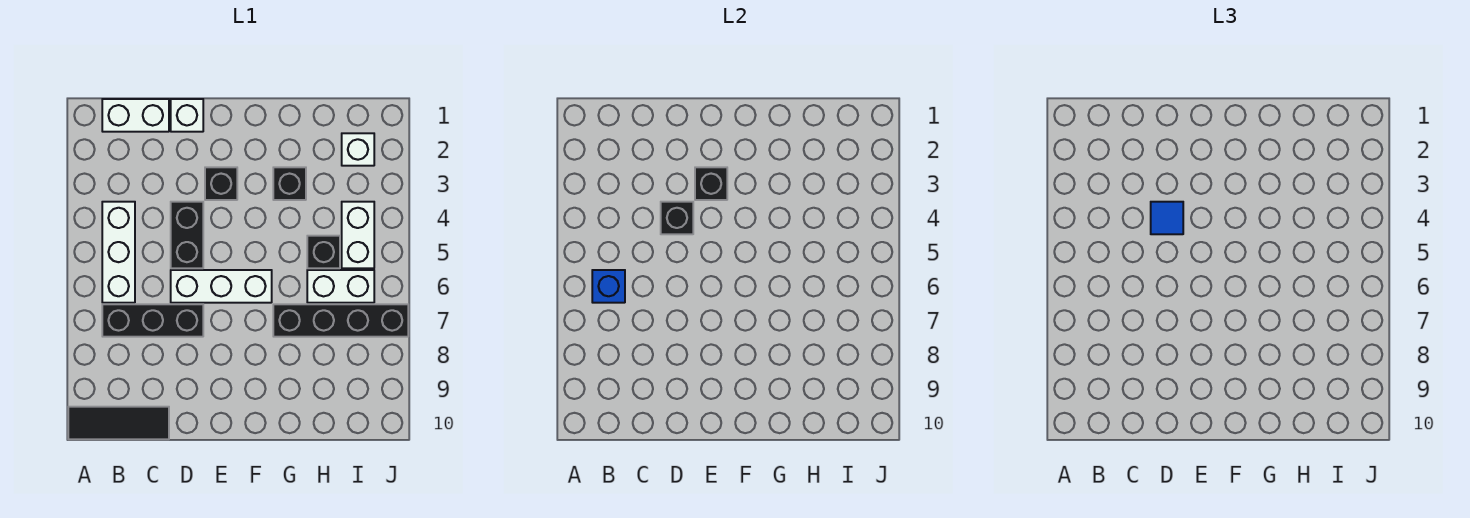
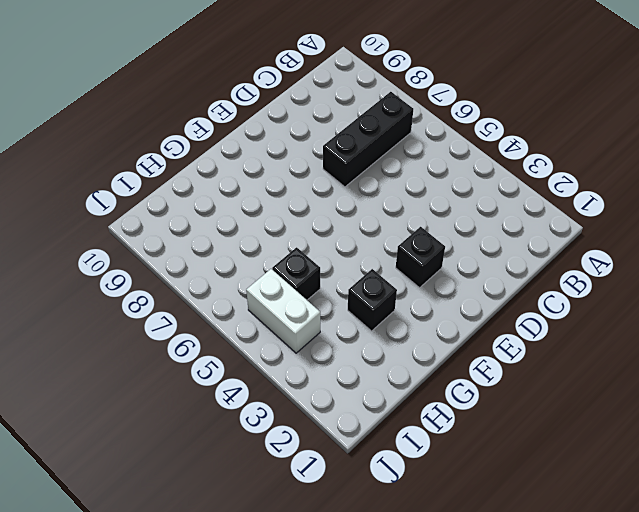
none -> black tile A10:C10 level 1
none -> white brick B1:C1 level 1
none -> white brick B4:B6 level 1

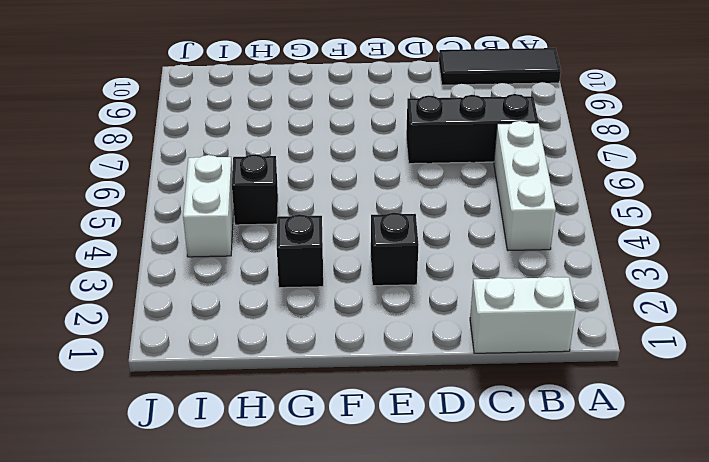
none -> white brick D1 level 1
none -> black brick D4:D5 level 1
none -> white brick D6:F6 level 1

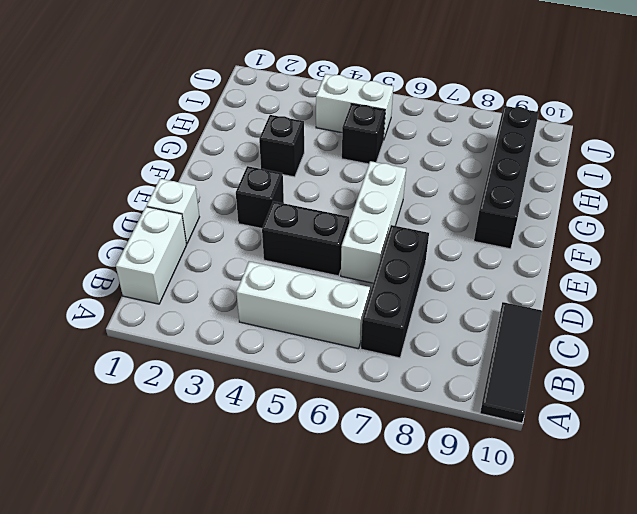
black brick F9:I9 level 1 -> black brick G7:J7 level 1
none -> white brick H6:I6 level 1
none -> white brick I2 level 1
none -> blue brick B6 level 2

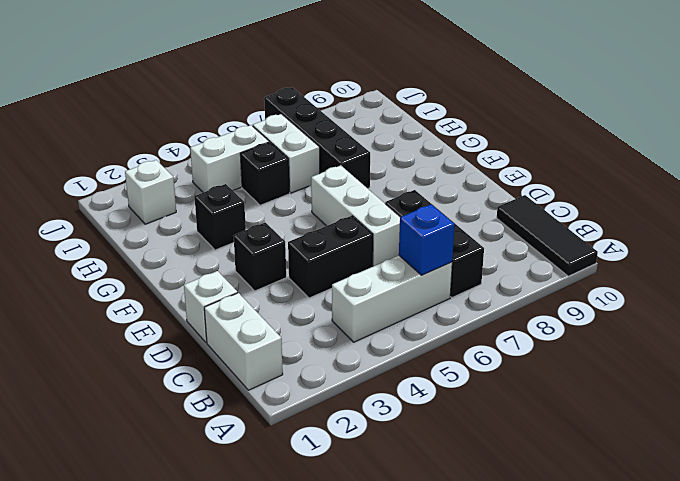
none -> black brick D4 level 2
none -> black brick E3 level 2
none -> blue tile D4 level 3

